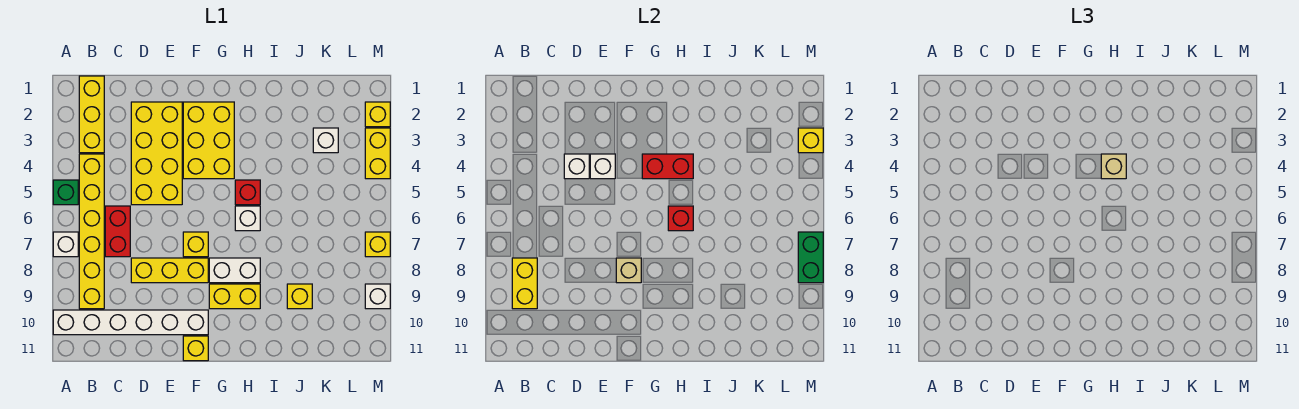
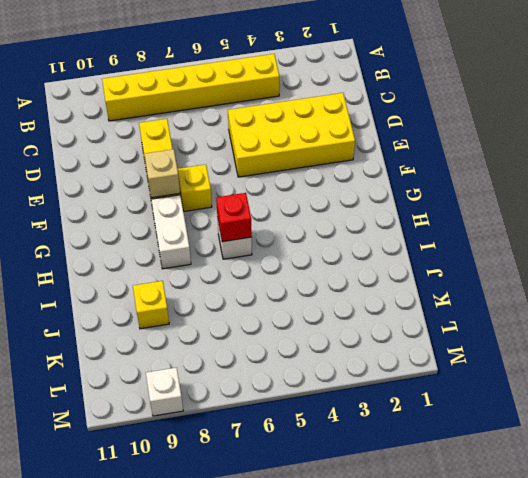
none -> green brick A5 level 1
none -> white brick A7 level 1
none -> white brick A10:F10 level 1
none -> yellow brick B1:B3 level 1

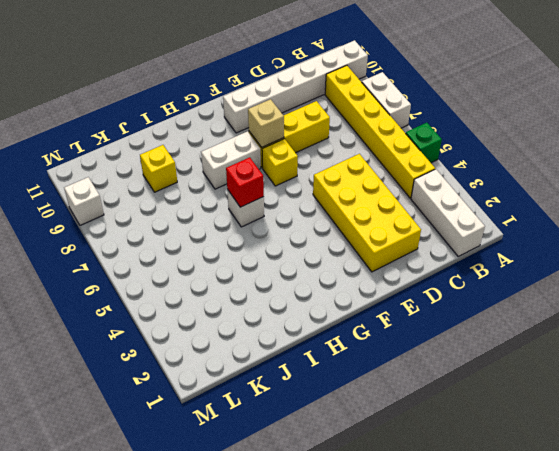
white brick A7:A8 level 1 -> white brick A7 level 1
white brick B1:B3 level 1 -> yellow brick B1:B3 level 1
none -> red brick C6:C7 level 1
none -> yellow brick F2:G4 level 1
none -> yellow brick F11 level 1
none -> yellow brick G9:H9 level 1

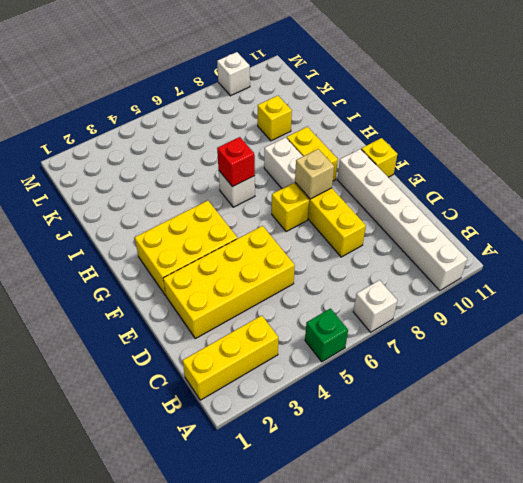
none -> yellow brick B4:B9 level 1
none -> red brick C6:C7 level 1
none -> red brick H5 level 1
none -> white brick K3 level 1

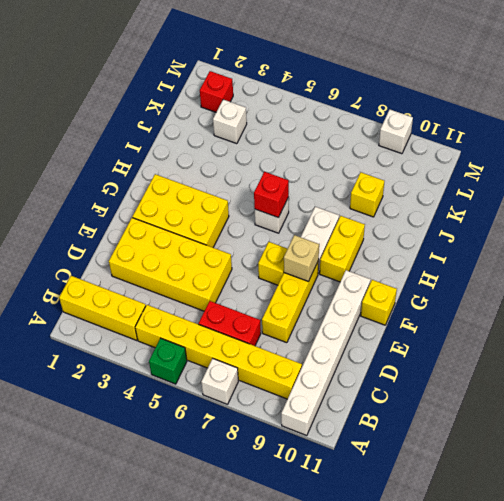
red brick L2 level 1 -> red brick H5 level 1
none -> yellow brick M2 level 1
none -> yellow brick M3:M4 level 1
none -> yellow brick M7 level 1
none -> yellow brick B8:B9 level 2

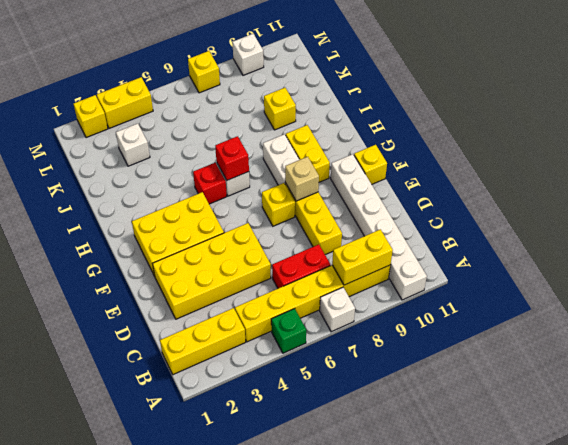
none -> white brick D4 level 2
none -> white brick E4 level 2
none -> red brick G4:H4 level 2
none -> yellow brick M3 level 2

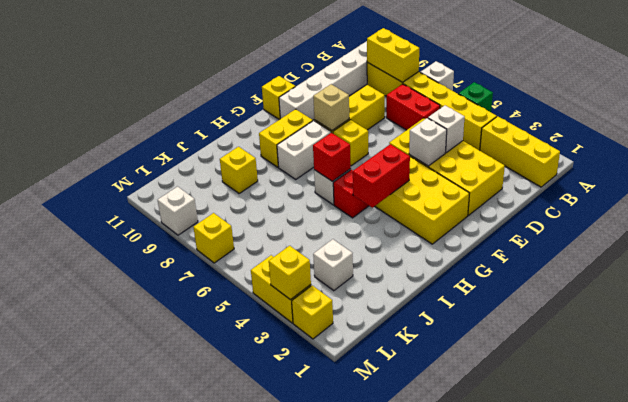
none -> green brick M7:M8 level 2
none -> tan brick H4 level 3

